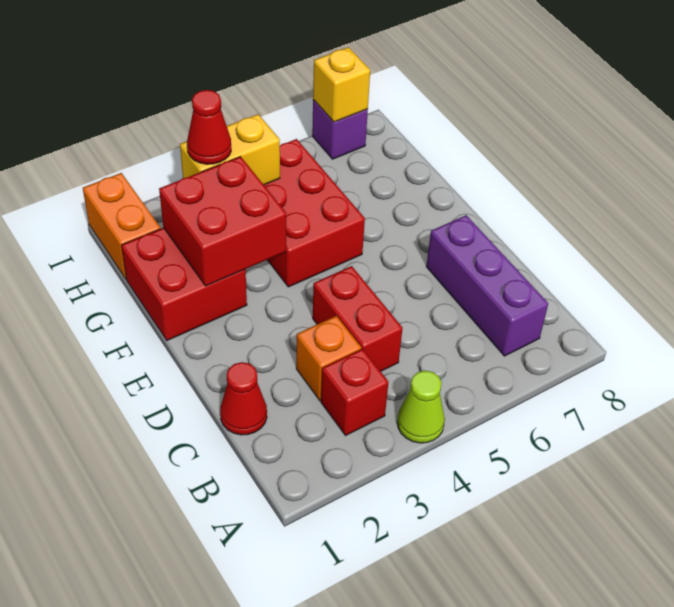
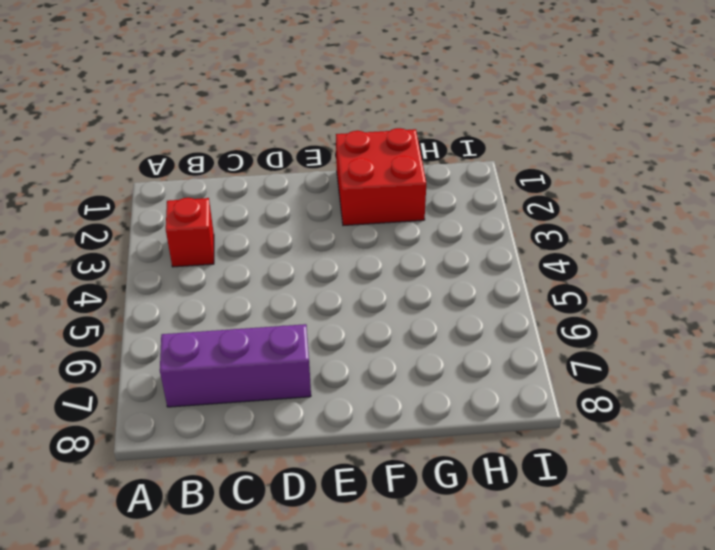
none -> lime cone A4 level 1
none -> red cone C1 level 1
none -> orange brick C3 level 1

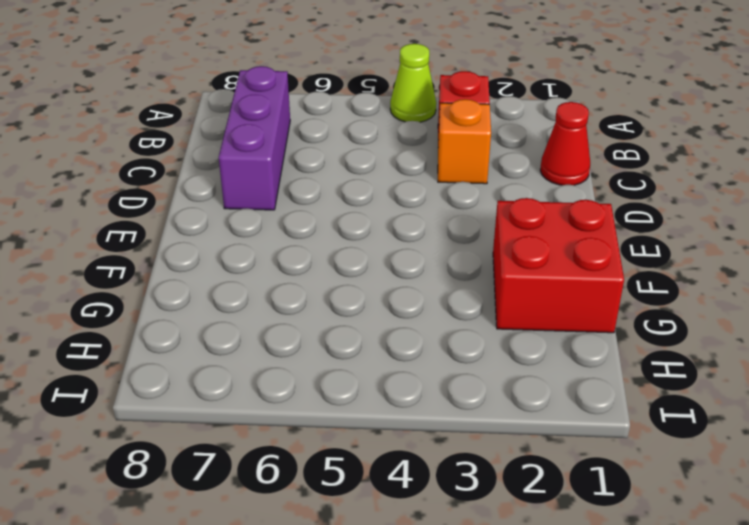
none -> red brick C4:D4 level 1
none -> red brick F4:H5 level 1
none -> orange brick H1:I1 level 1

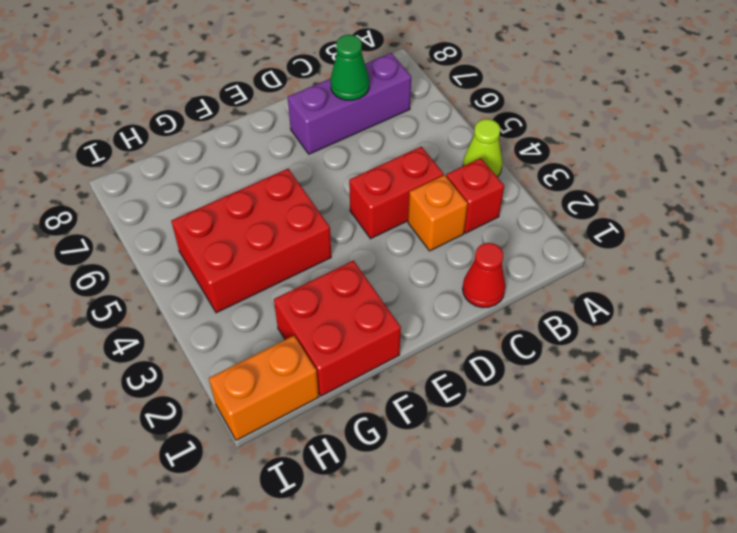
green cone C7 level 2 -> none
none -> purple brick I7 level 1
none -> red brick F2:G3 level 2
none -> yellow brick H3:H4 level 2

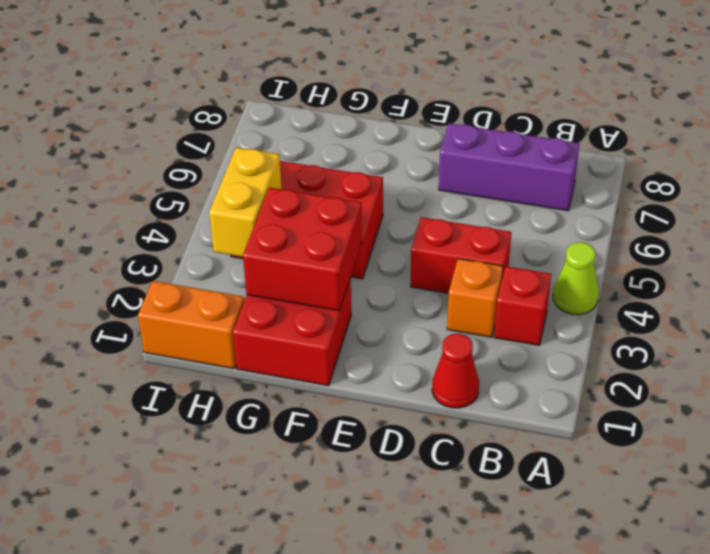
none -> purple brick I7 level 1
none -> yellow brick I7 level 2
none -> red cone H3 level 3

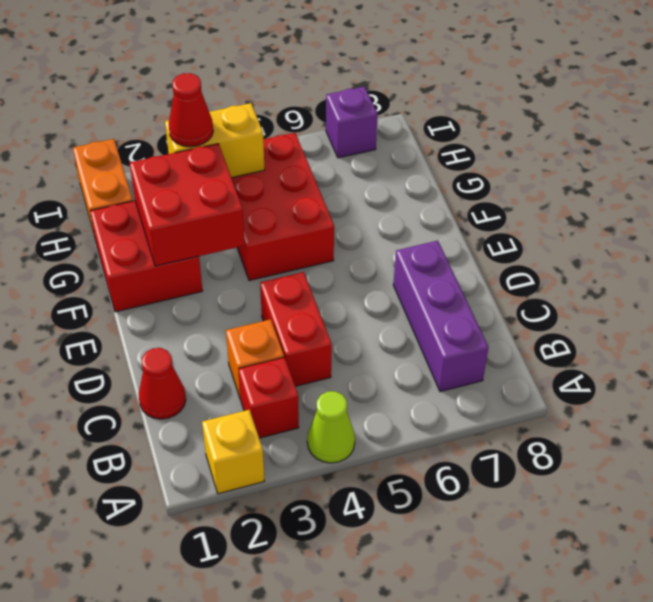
yellow brick A2 level 1 -> yellow brick I7 level 2

